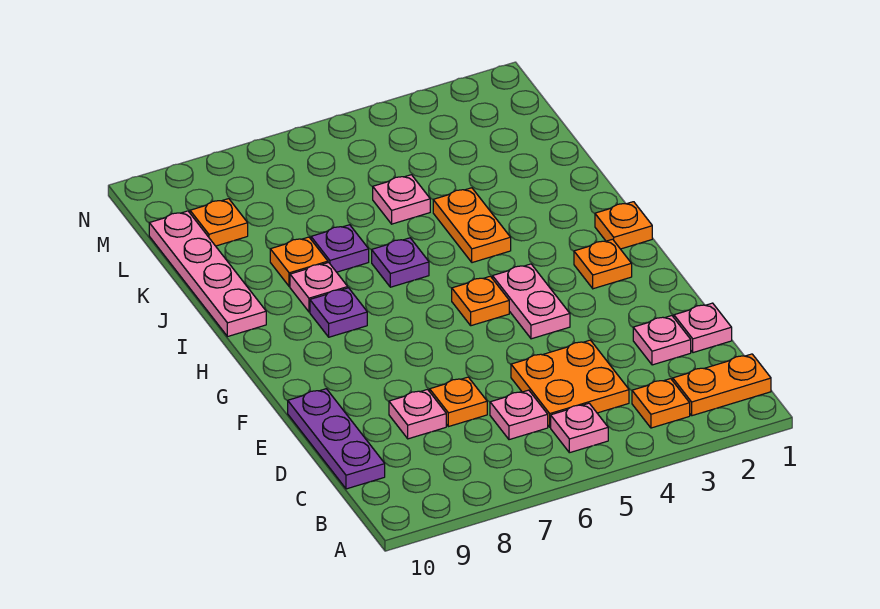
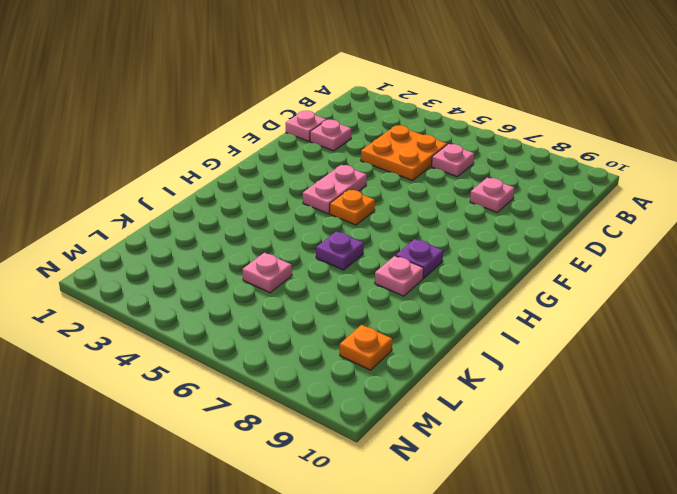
none -> orange plate B1:B2 level 1
none -> orange plate B3 level 1
none -> pink plate B5 level 1

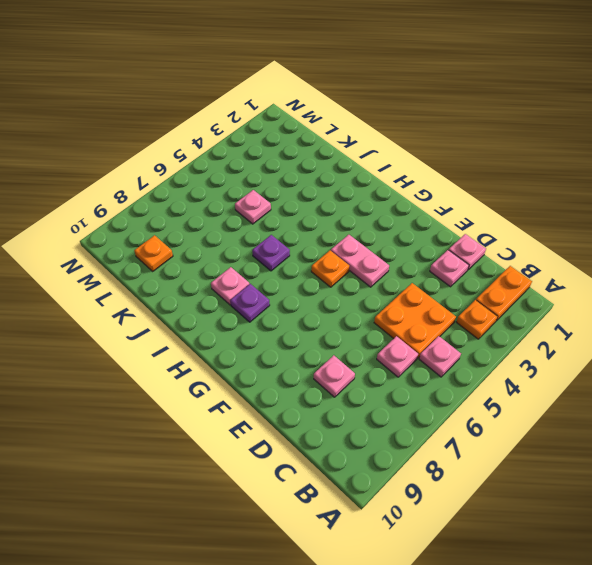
none -> purple plate C10:E10 level 1
none -> orange plate D7 level 1
none -> orange plate G2 level 1

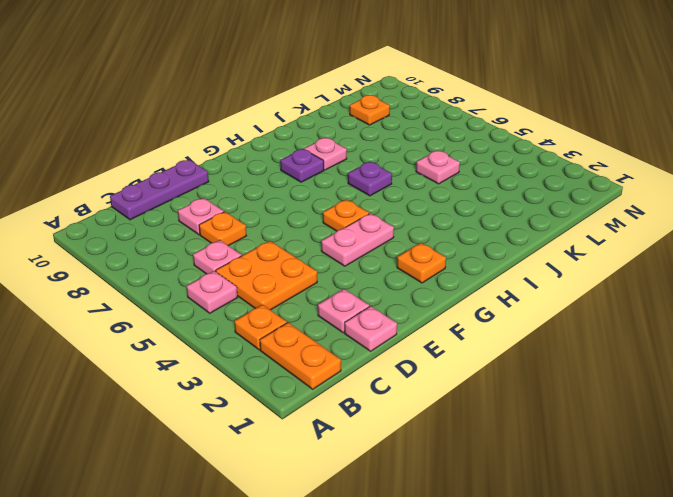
none -> orange plate H1 level 1
none -> orange plate I4:J4 level 1
none -> pink plate I10:L10 level 1

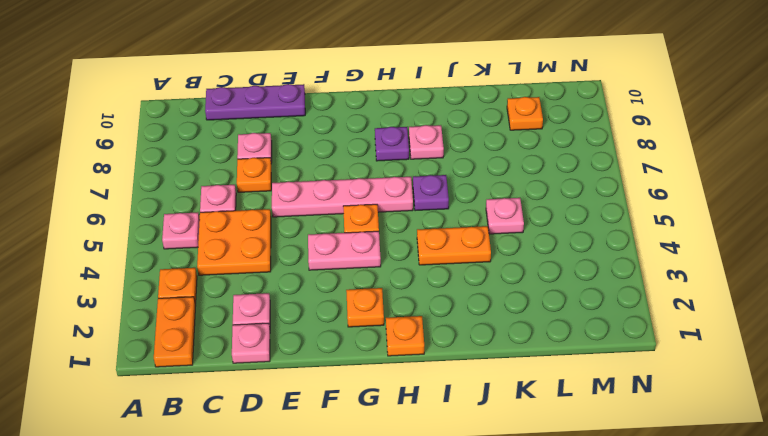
pink plate E6:H6 level 1 -> pink plate I10:L10 level 1
none -> purple plate J7 level 1
none -> orange plate J8 level 1

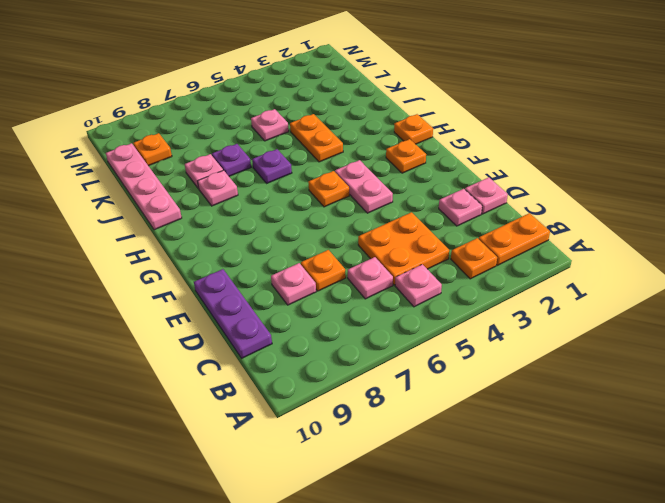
pink plate J8 level 1 -> orange plate J8 level 1
none -> purple plate H8 level 1

